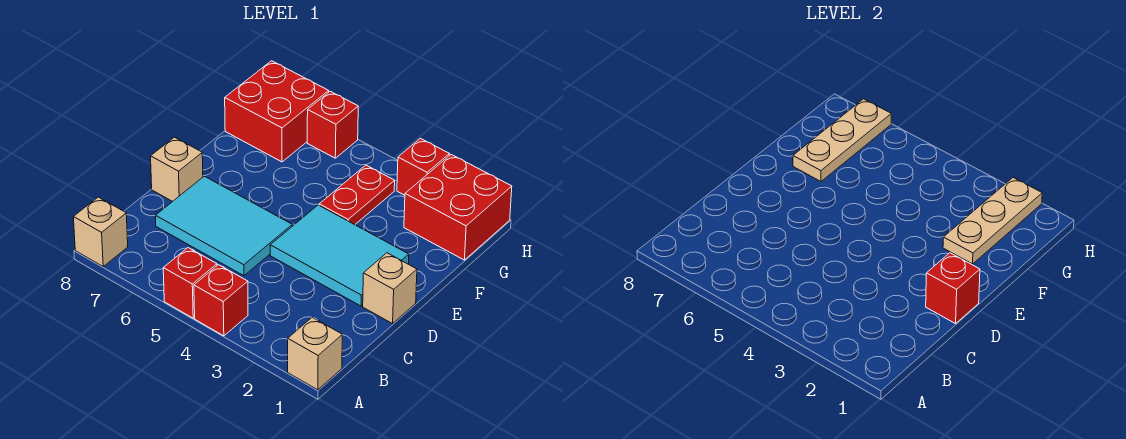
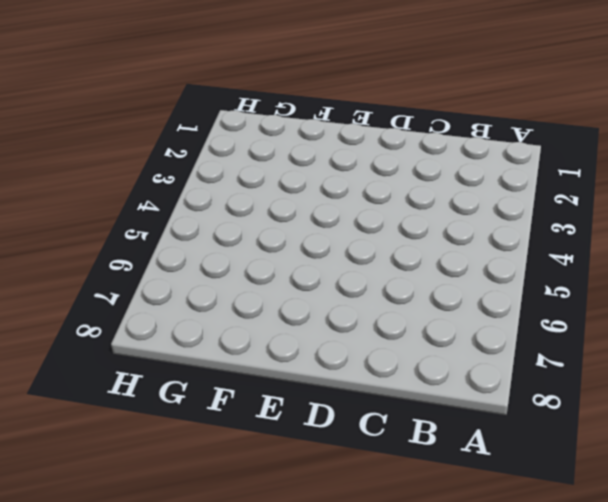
none -> tan brick A1 level 1
none -> red brick A4 level 1
none -> red brick A5 level 1

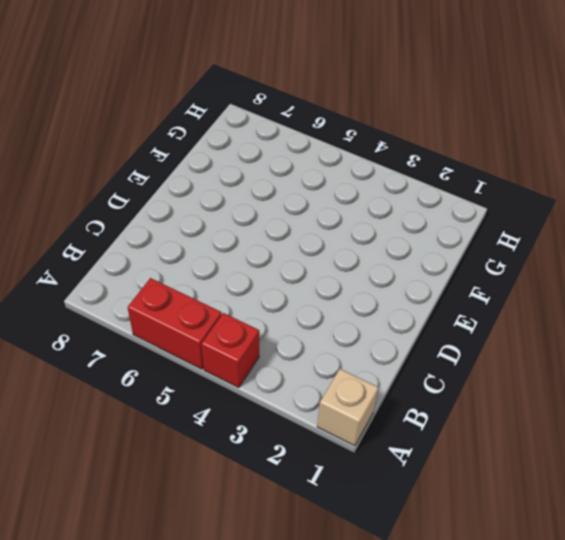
red brick A5:A6 level 1 -> red brick A5 level 1
none -> tan brick A8 level 1
none -> cyan tile C5:D7 level 1
none -> tan brick D1 level 1

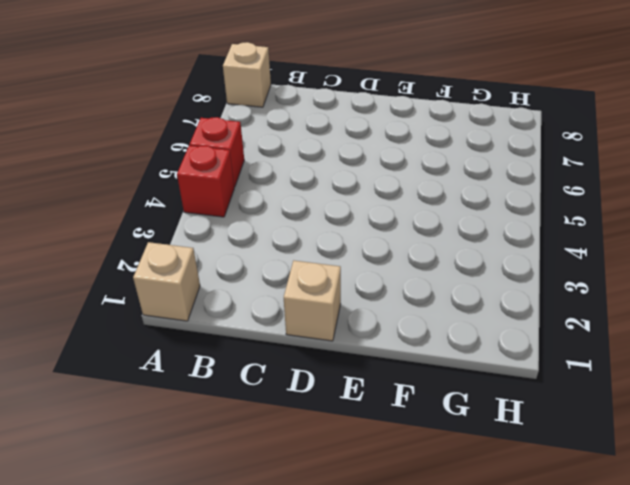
none -> cyan tile C5:D7 level 1
none -> cyan tile D2:E4 level 1
none -> tan brick D8 level 1

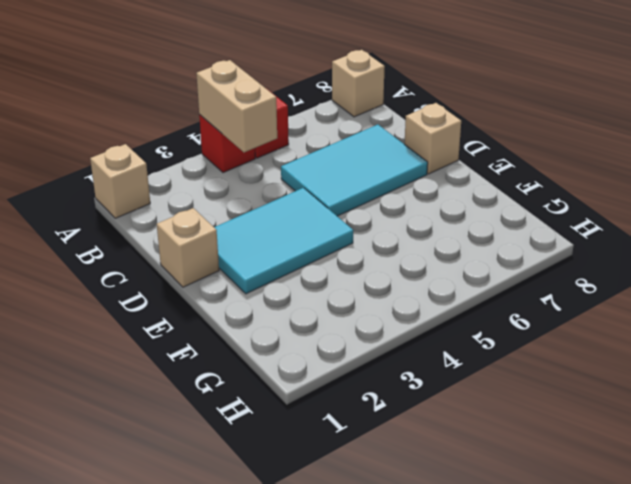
tan brick A4:B4 level 2 -> none
none -> red plate F4:G4 level 1
none -> red brick G1:H2 level 1
none -> red brick G7:H8 level 1

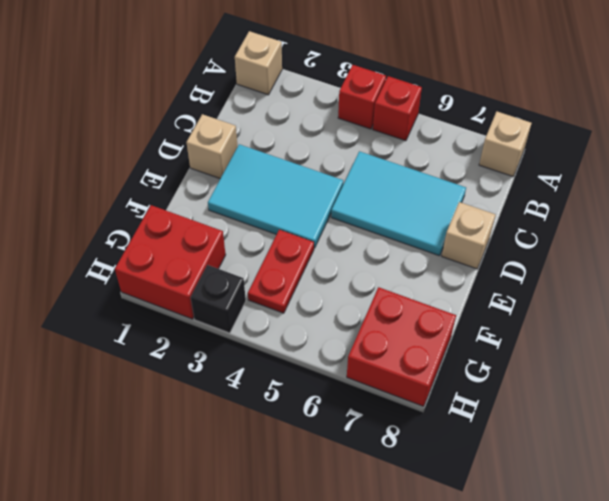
black brick H3 level 1 -> red brick H3 level 1
none -> red brick H6 level 1
none -> red brick D1 level 2
none -> tan plate F2:H2 level 2

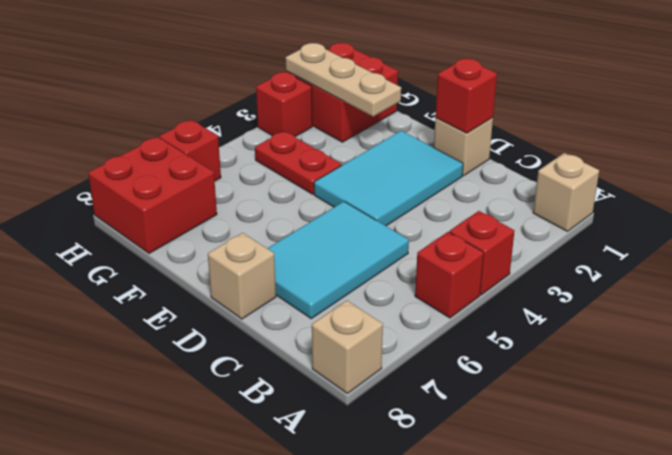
none -> tan plate F7:H7 level 2

